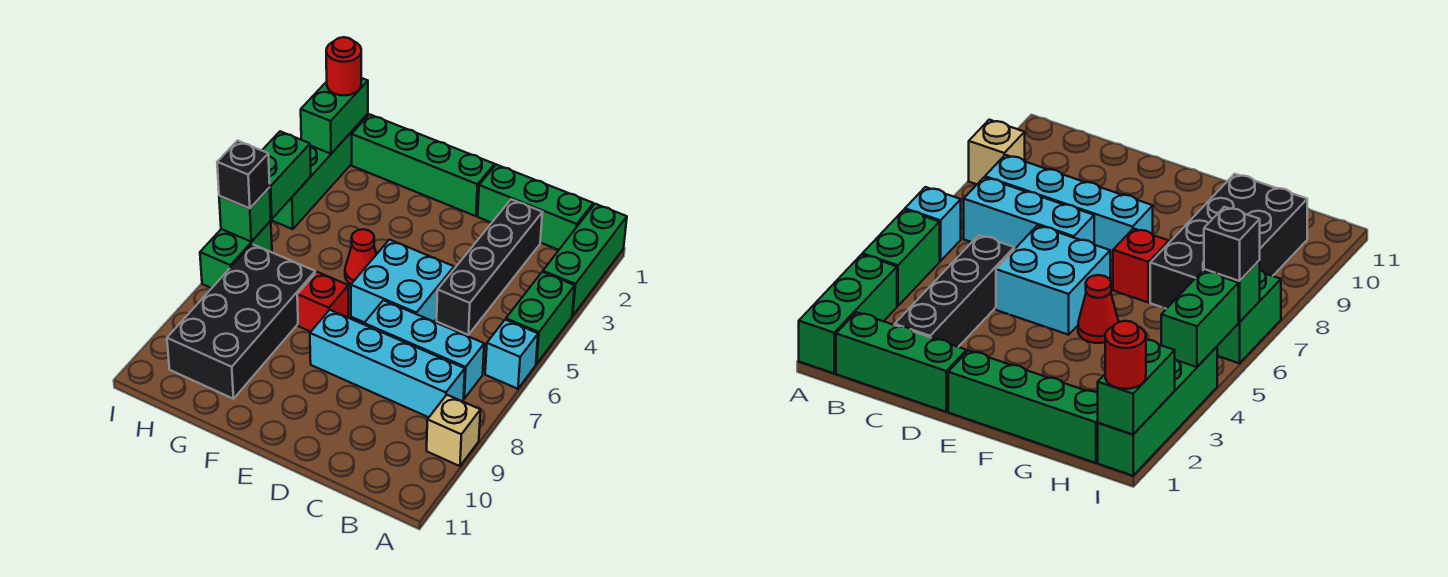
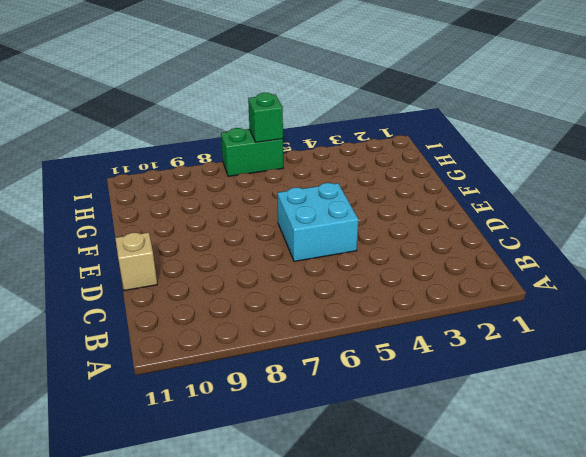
tan brick D11 level 1 -> tan brick A9 level 1
none -> green brick A1:A3 level 1
none -> green brick A4:A5 level 1
none -> cyan brick A6 level 1

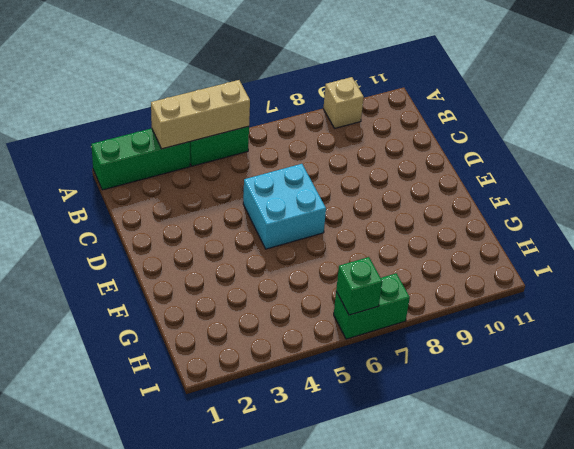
tan brick A3:A5 level 2 -> none
none -> cyan brick A6 level 1
none -> green brick B1:D1 level 1
none -> cyan brick B7:D7 level 1

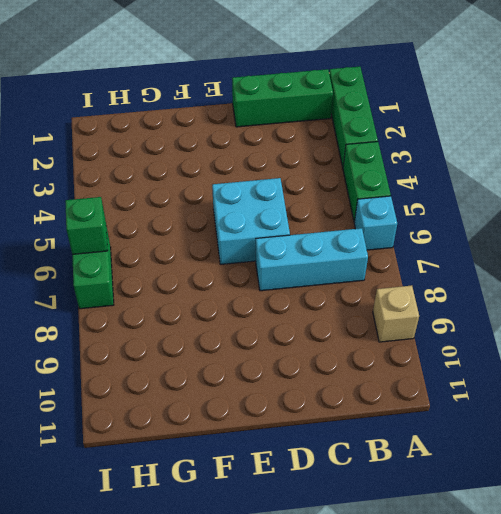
none -> cyan brick B8:E8 level 1
none -> black brick C2:C5 level 1
none -> green brick E1:H1 level 1

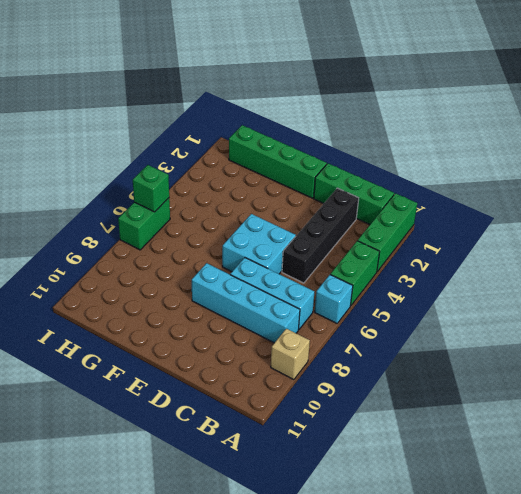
none -> red cone F5 level 1
none -> red brick F7 level 1
none -> black brick G7:H10 level 1

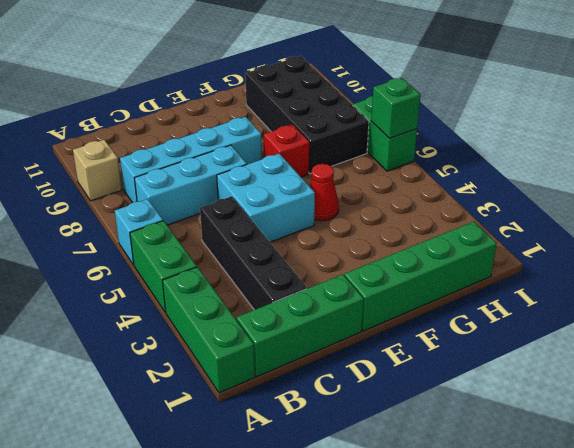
none -> green brick I1:I4 level 1
none -> green brick I1:I2 level 2
none -> green brick I4:I5 level 2

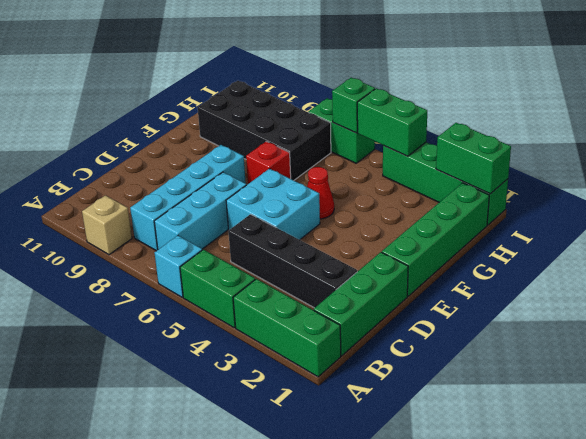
none -> red round brick I1 level 3
none -> black brick I6 level 3

